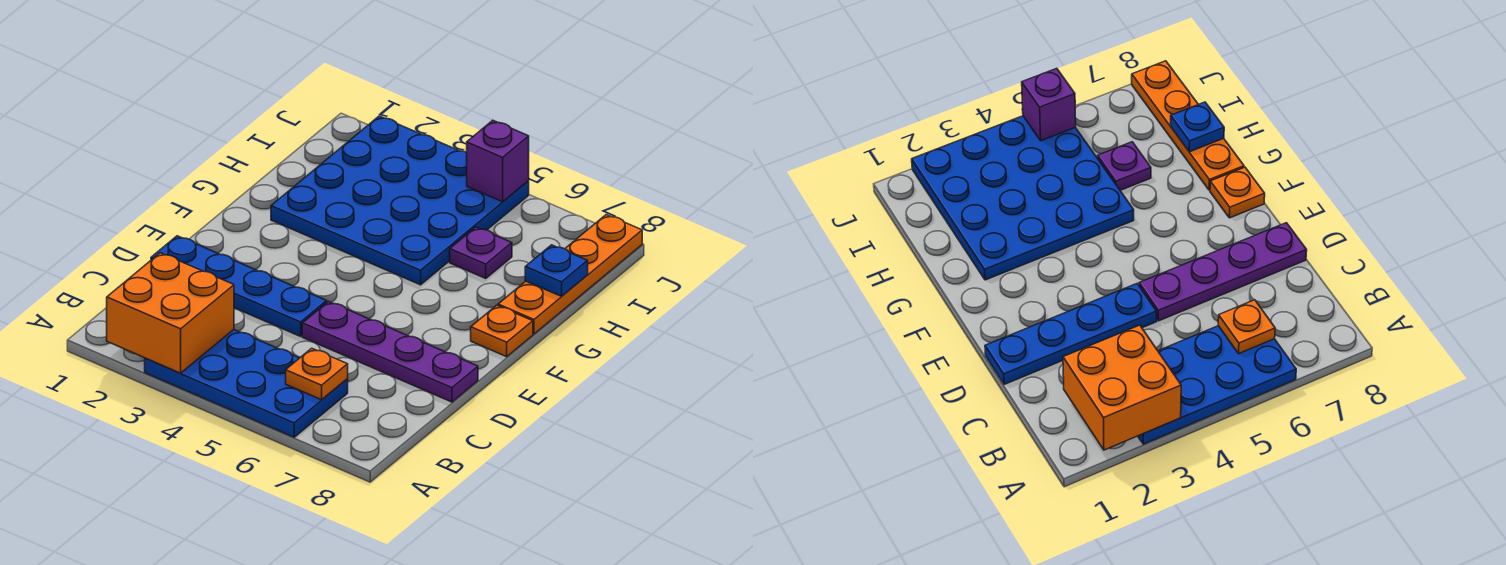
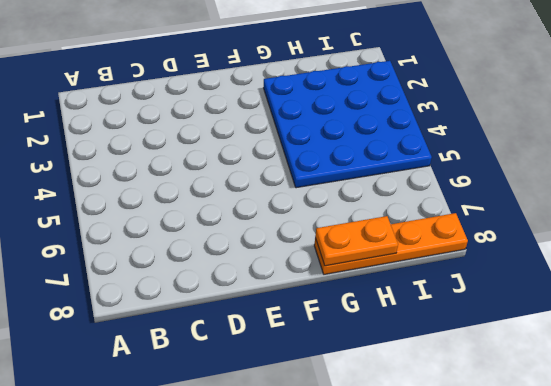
orange plate G8:H8 level 2 -> blue plate H8 level 2
none -> blue plate A3:B6 level 1
none -> blue plate D1:D4 level 1

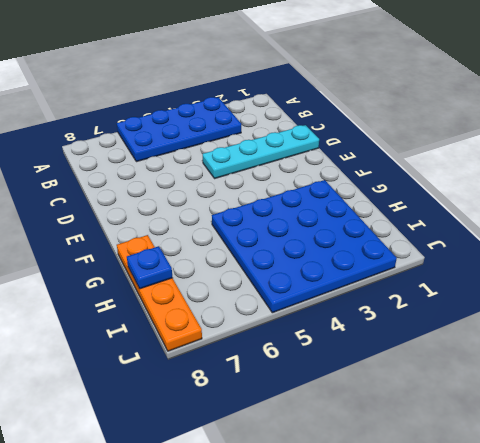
cyan plate D1:D4 level 1 -> blue plate D1:D4 level 1
none -> purple plate D5:D8 level 1
none -> orange plate F8 level 1

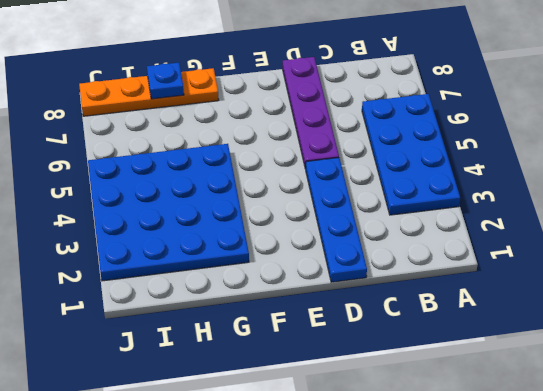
none -> orange plate F8 level 1
none -> purple plate H6 level 1

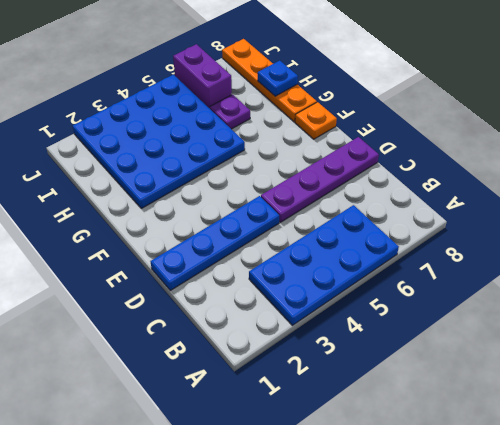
purple brick I6:J6 level 1 -> none
none -> orange brick A2:B3 level 2
none -> orange plate B6 level 2

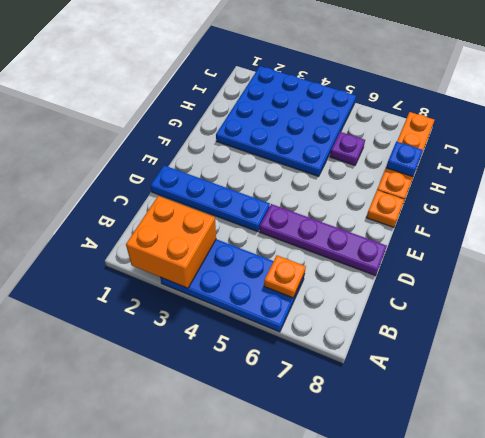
none -> purple brick J5 level 2

